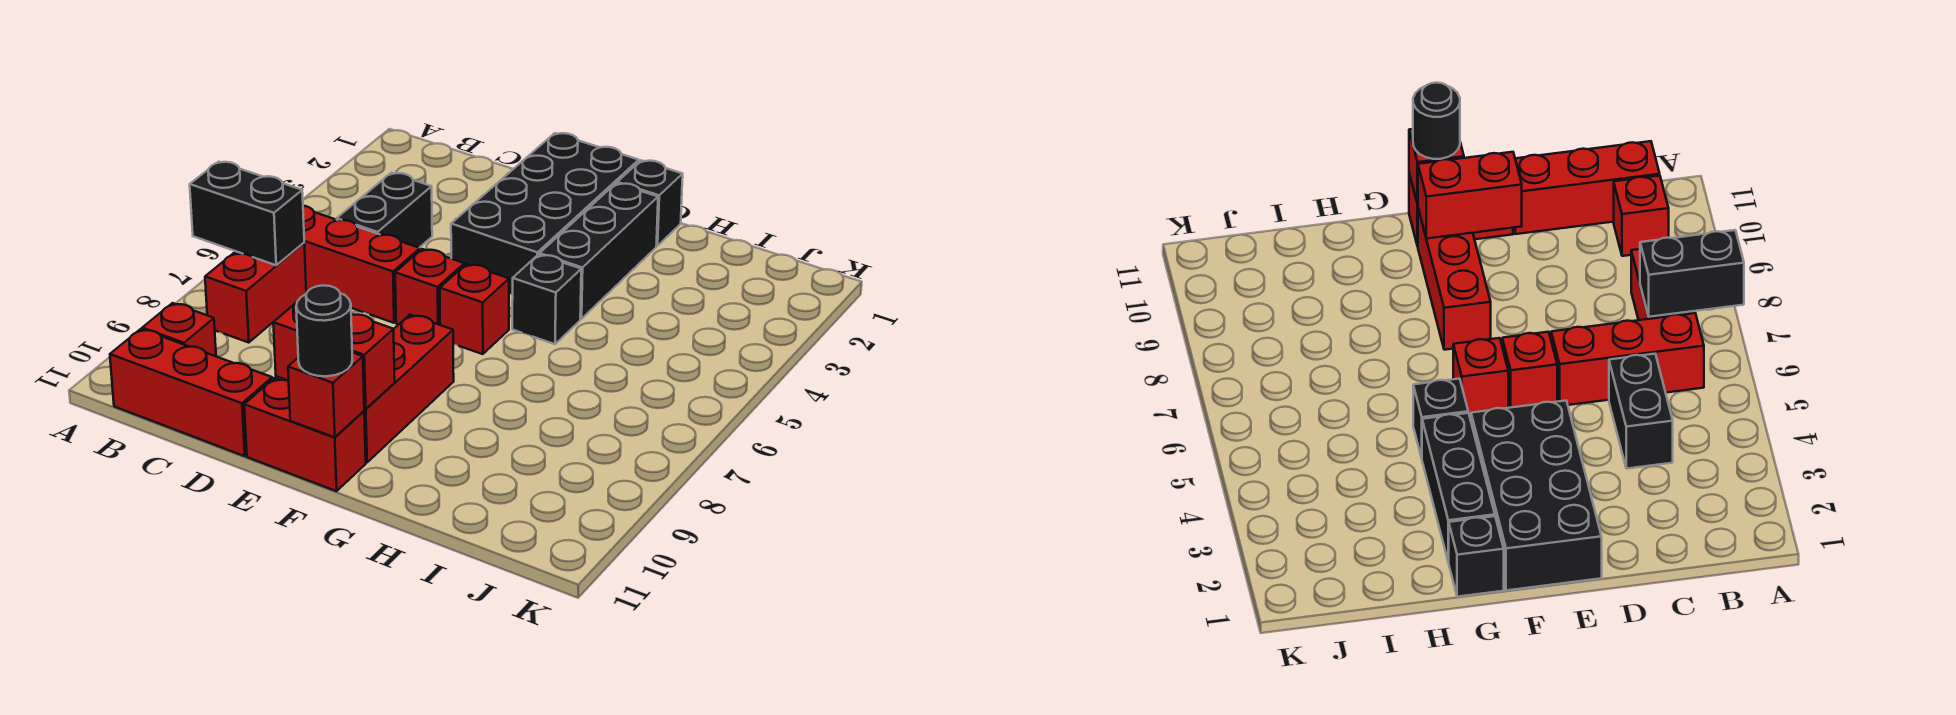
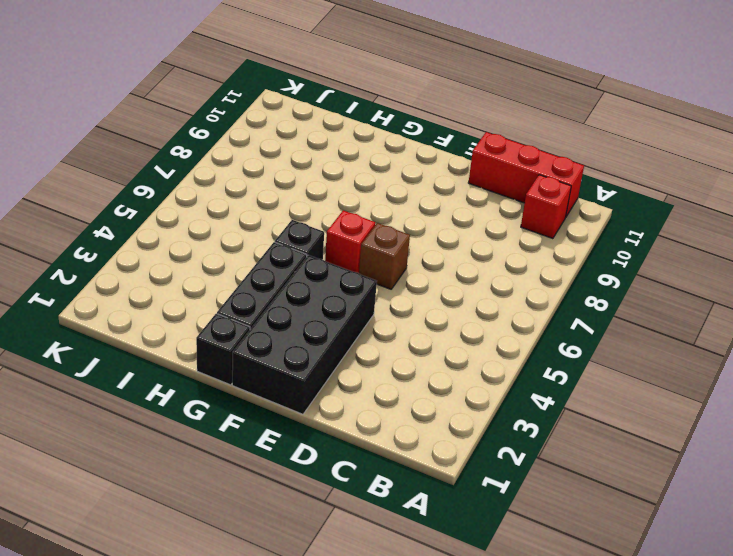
brown brick E6 level 1 -> red brick E6 level 1
none -> red brick B6:D6 level 1
none -> red brick B7:B8 level 1
none -> black brick C4:C5 level 1

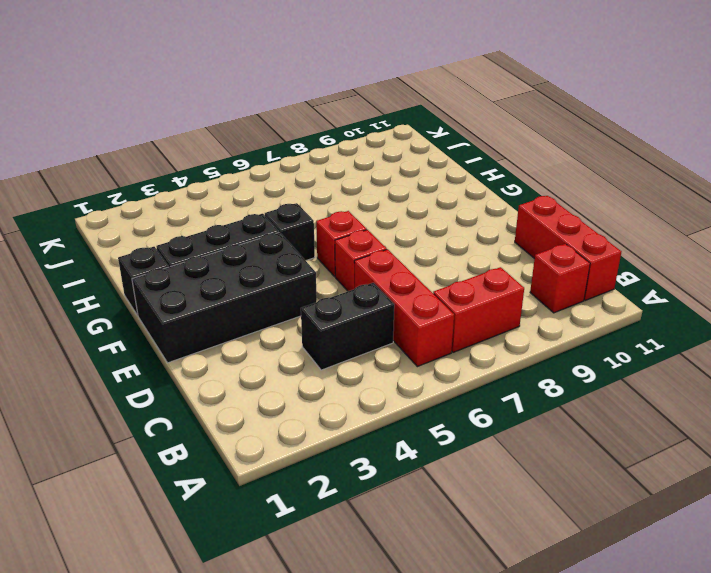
none -> red brick E11:F11 level 1
none -> red brick F8:F10 level 1
none -> black brick A7:B7 level 2

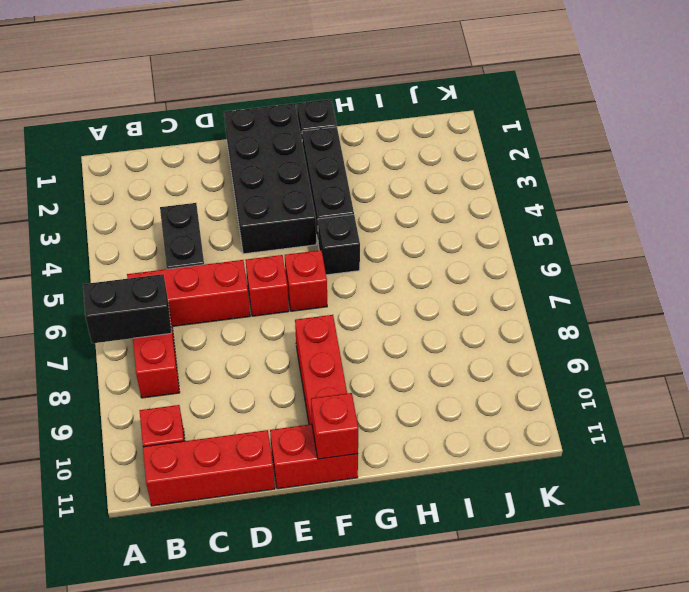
none -> red brick E10:F10 level 2
none -> black round brick F11 level 3

